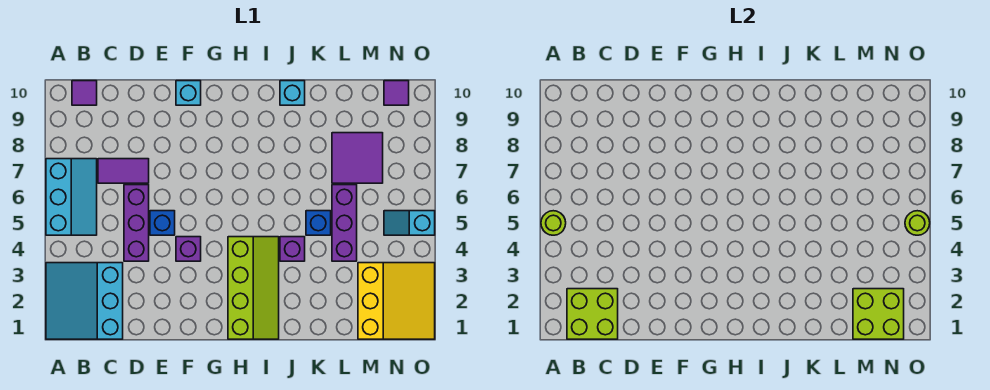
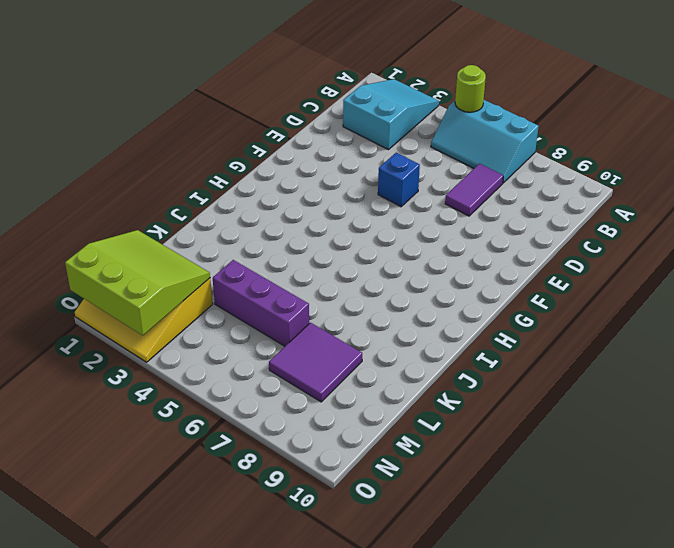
cyan slope A2:C3 level 1 top C -> cyan slope A1:C3 level 1 top C
lime slope M1:O3 level 2 top O -> lime brick M1:N2 level 2
none -> purple tile B10 level 1
none -> purple brick D4:D6 level 1
none -> purple brick F4 level 1

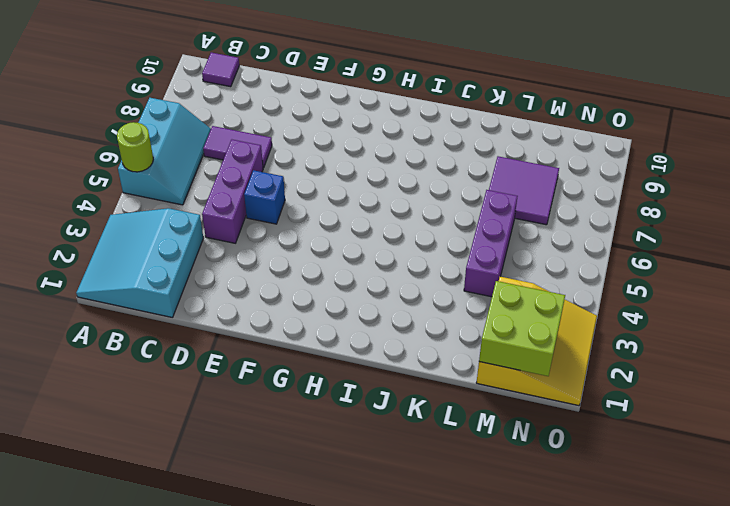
none -> purple brick F4 level 1
none -> cyan brick F10 level 1
none -> lime slope H1:I4 level 1 top H

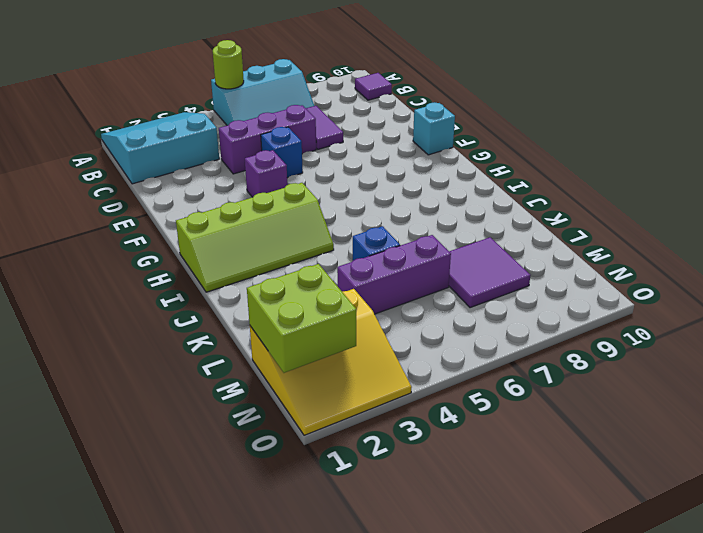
none -> purple brick J4 level 1
none -> cyan brick J10 level 1
none -> cyan slope N5:O5 level 1 top O

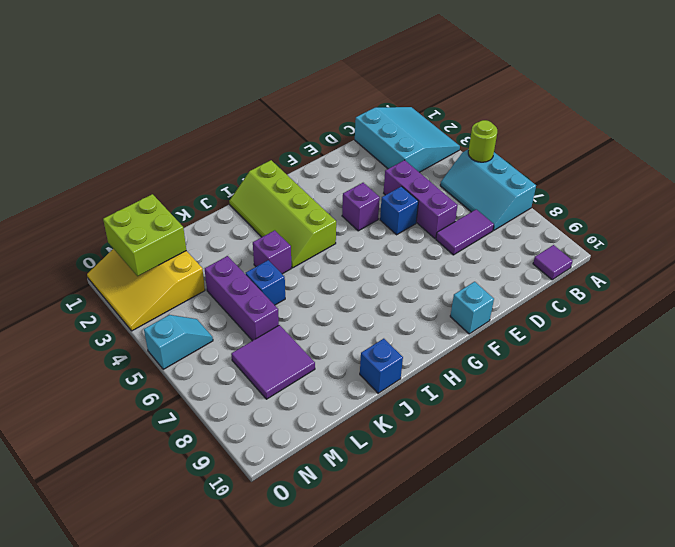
blue brick J10 level 1 -> cyan brick J10 level 1
none -> purple tile N10 level 1
none -> lime brick B1:C2 level 2
none -> lime round brick O5 level 2

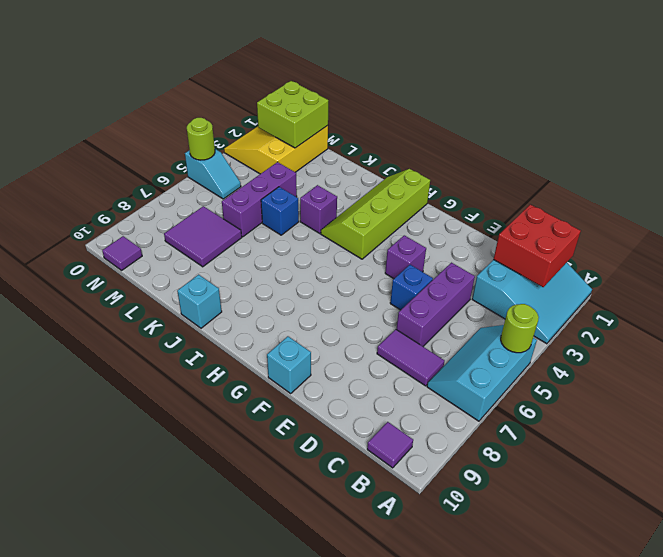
red brick B1:C2 level 2 -> lime brick B1:C2 level 2

